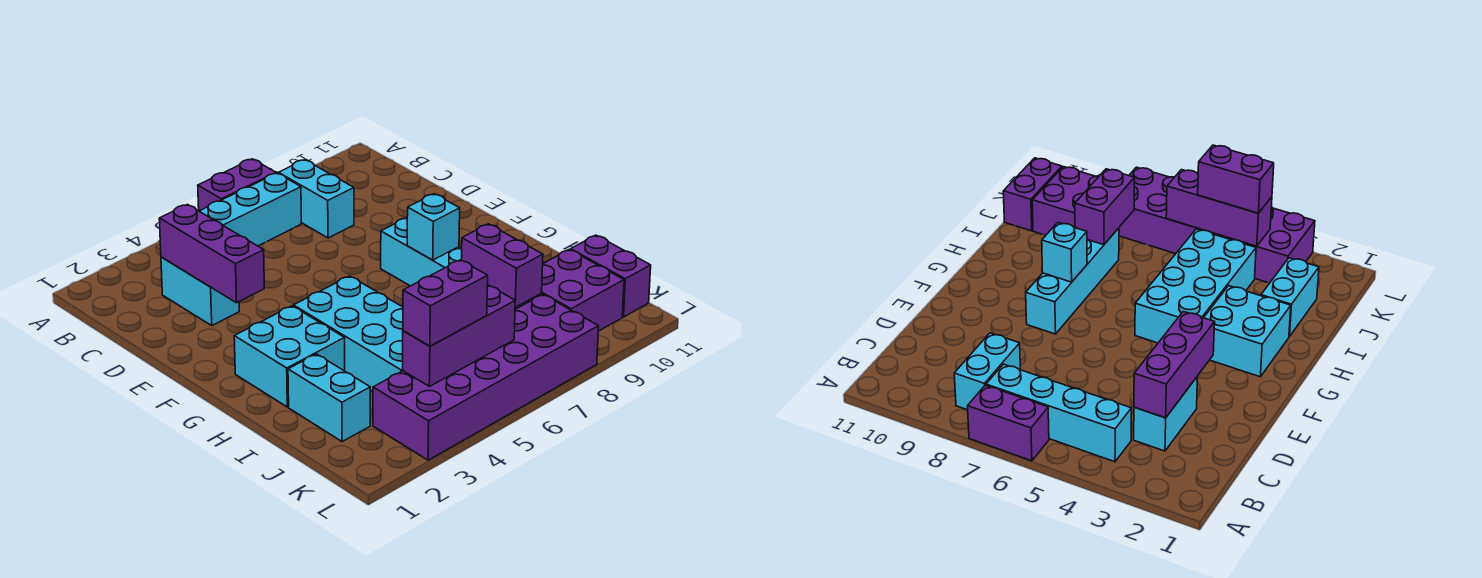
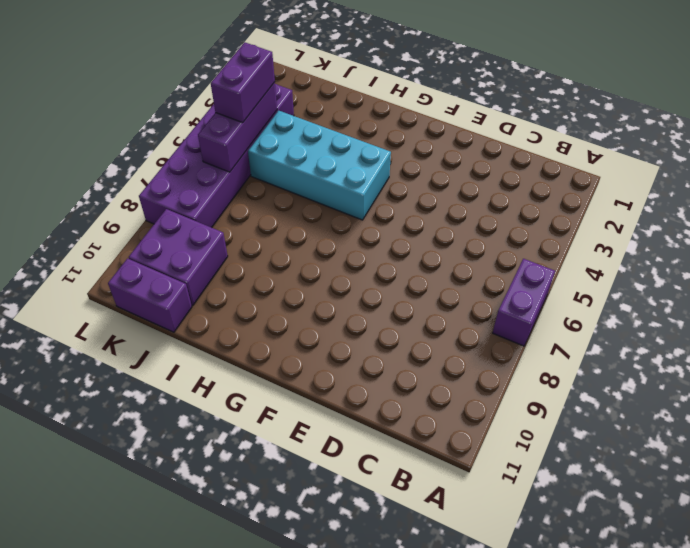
none -> cyan brick B4:B7 level 1
none -> cyan brick B8:C8 level 1
none -> cyan brick C3:D3 level 1

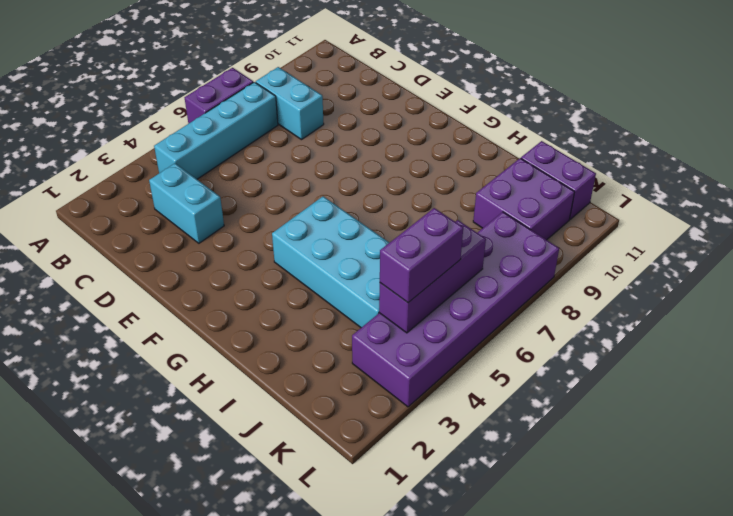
none -> cyan brick F8:I8 level 1
none -> cyan brick G2:H3 level 1
none -> cyan brick I2:J2 level 1

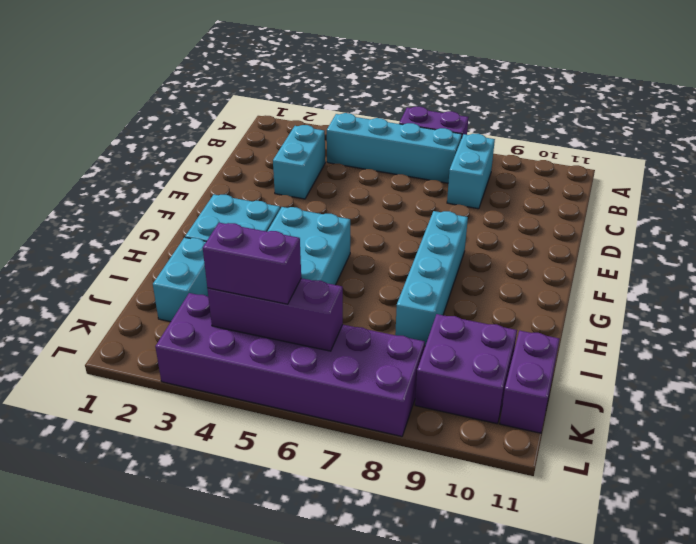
none -> purple brick C3:E3 level 2
none -> cyan brick G8 level 2
none -> purple brick I8:J8 level 2

